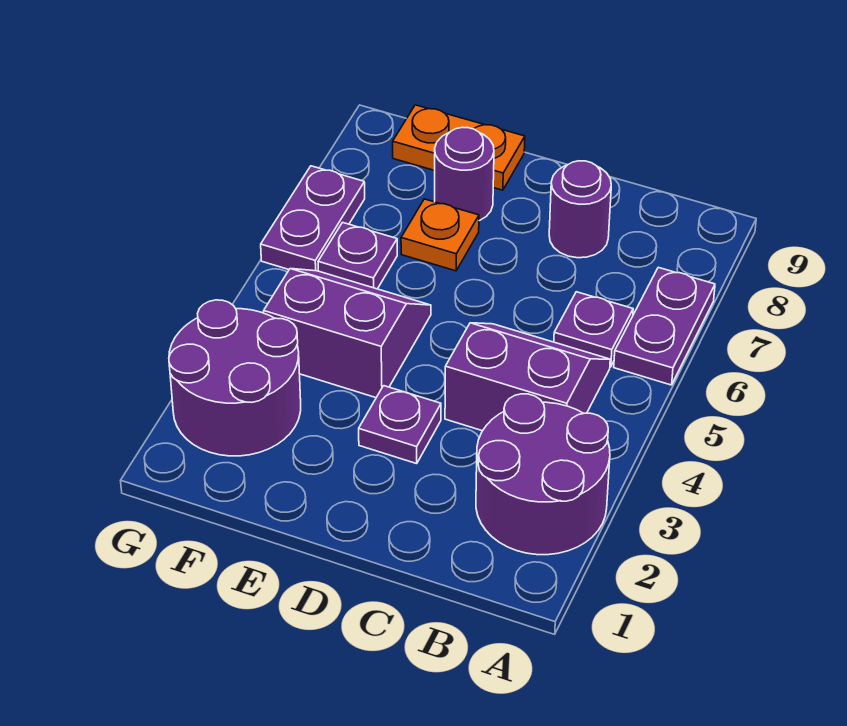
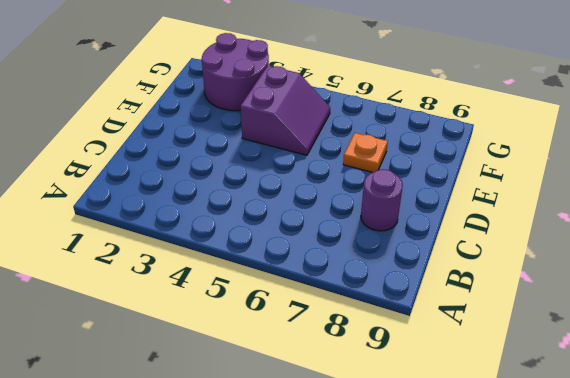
none -> purple round brick A2:B3 level 1
none -> purple plate A6:A7 level 1
none -> purple slope B4:C5 level 1 top 4

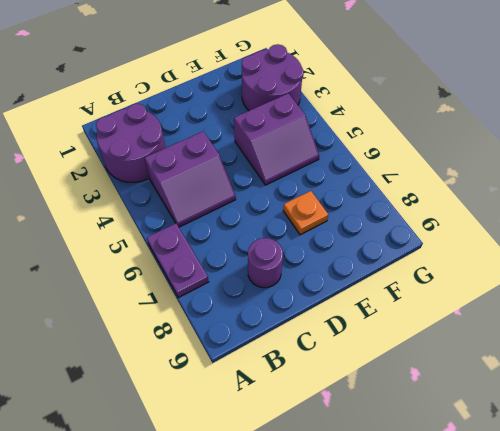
none -> purple plate B6 level 1
none -> purple plate D3 level 1
none -> purple round brick E8 level 1

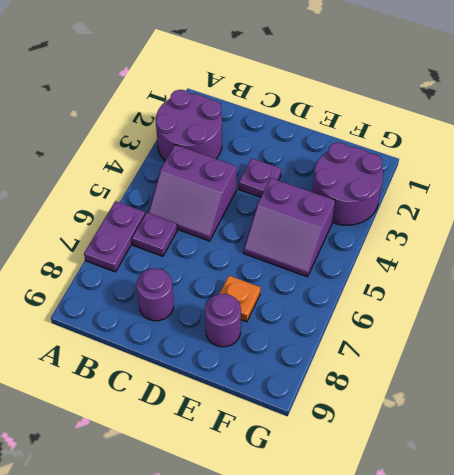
none -> orange plate E9:F9 level 1
none -> purple plate F6 level 1
none -> purple plate G6:G7 level 1

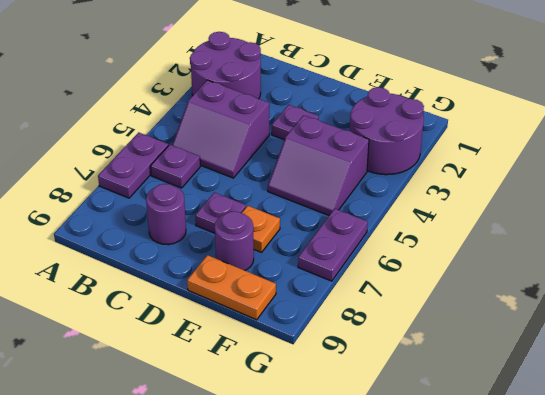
purple plate D7 level 1 -> purple plate F6 level 1

